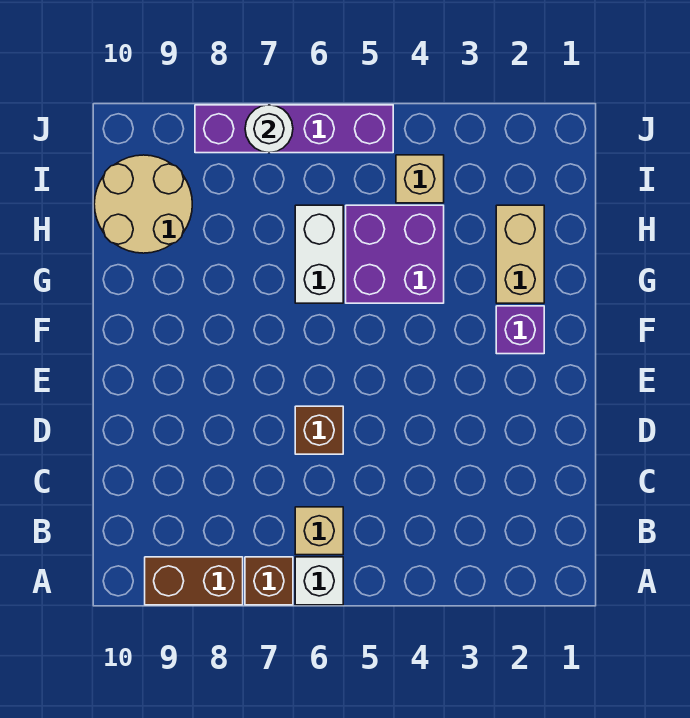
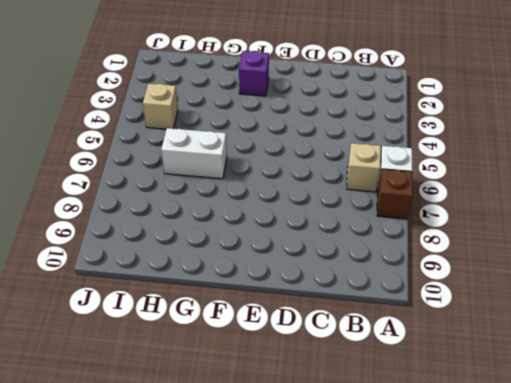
none -> brown brick A8:A9 level 1
none -> brown brick D6 level 1
none -> tan brick G2:H2 level 1

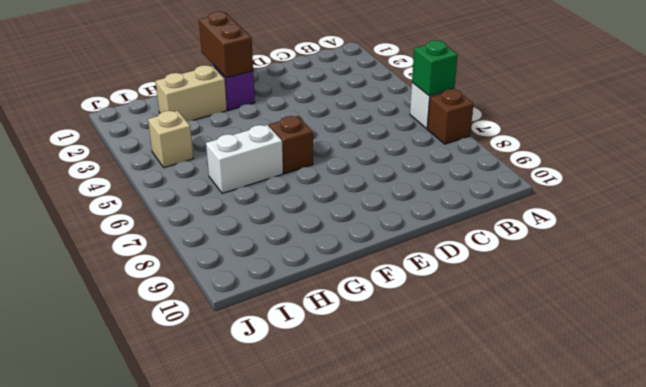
green brick A6 level 2 -> none
brown brick F1:F2 level 2 -> brown brick A8:A9 level 1
brown brick F6 level 1 -> brown brick D6 level 1
none -> tan brick B6 level 1
none -> purple brick G4:H5 level 1
none -> tan round brick H9:I10 level 1

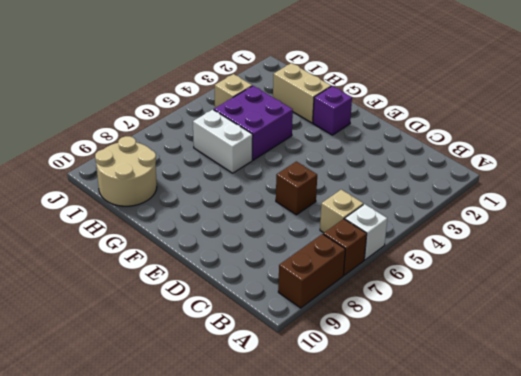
none -> purple brick J5:J8 level 1
none -> white round brick J7 level 2

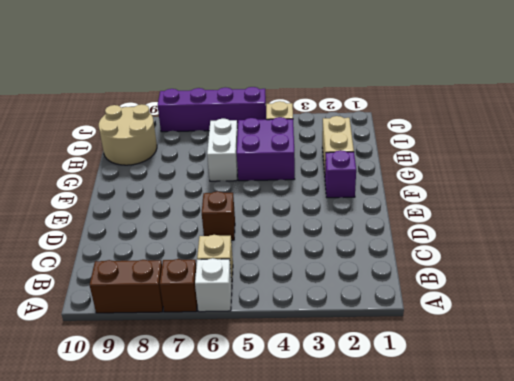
none -> white round brick J7 level 2

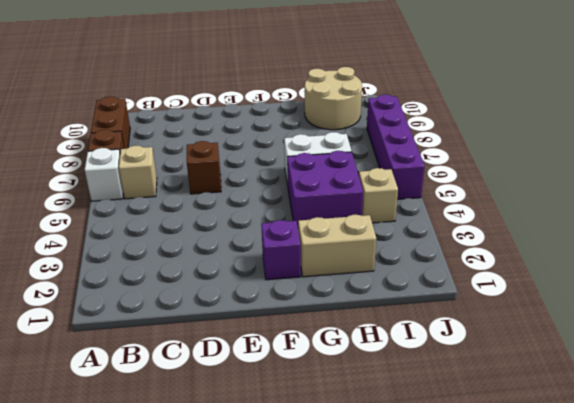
none -> white round brick J7 level 2

